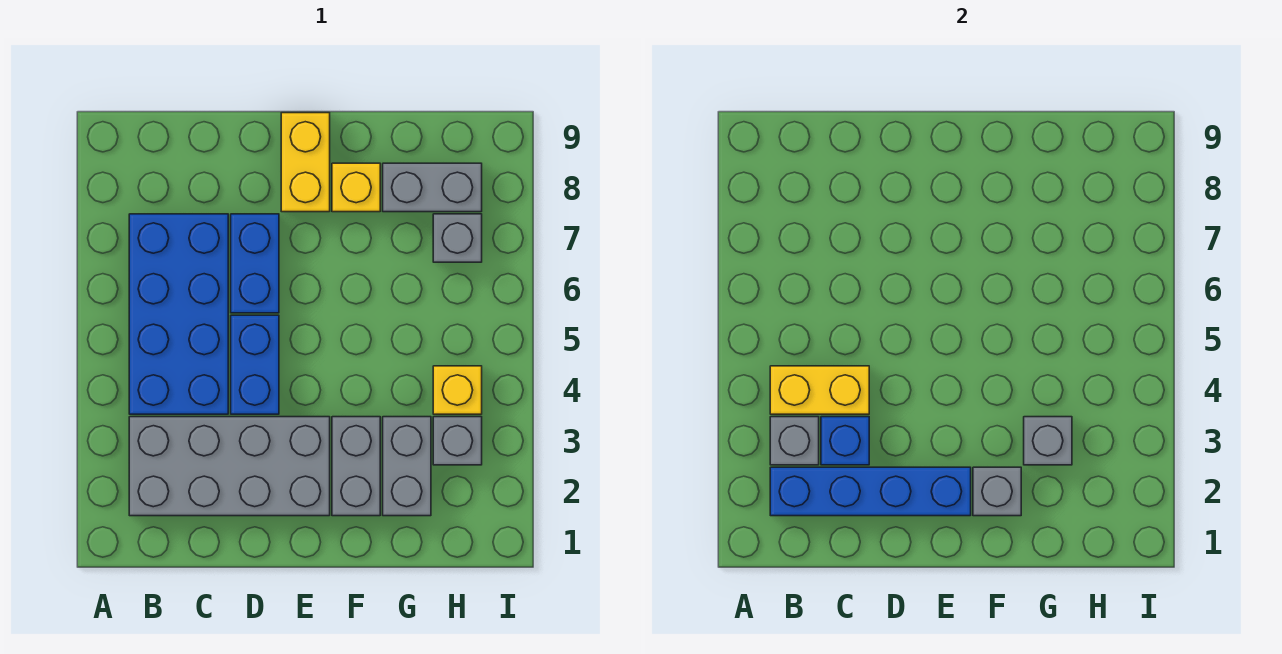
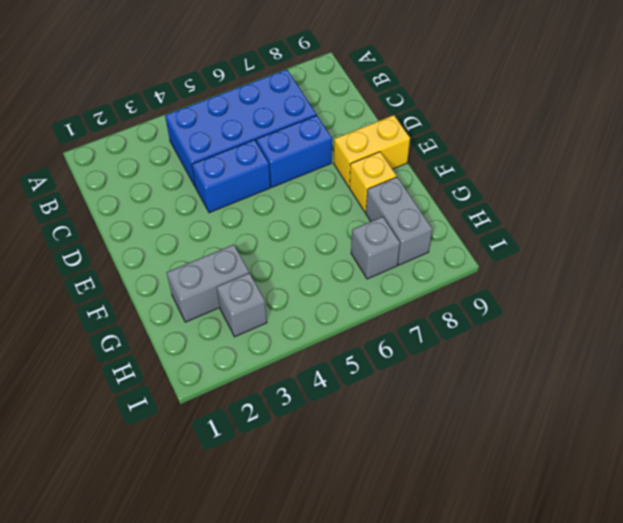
none -> grey brick B2:E3 level 1
none -> grey brick F2:F3 level 1
none -> yellow brick H4 level 1

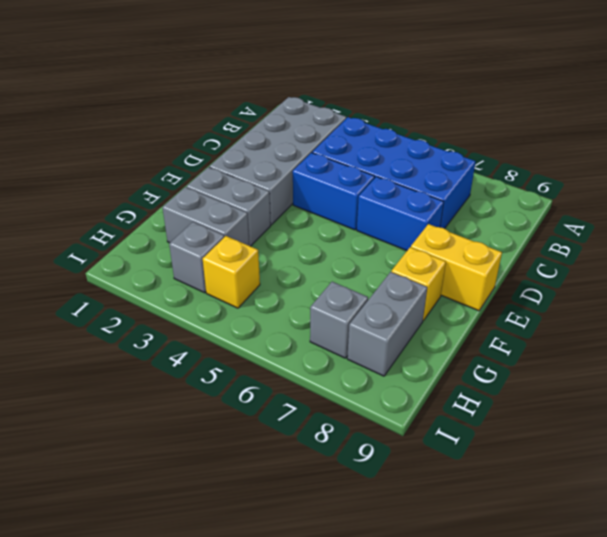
none -> blue brick B2:E2 level 2
none -> grey brick B3 level 2
none -> yellow brick B4:C4 level 2

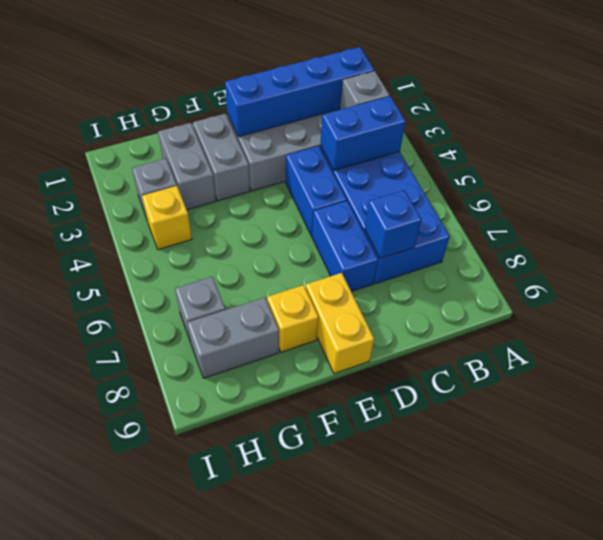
blue brick B4:C4 level 2 -> yellow brick B4:C4 level 2
blue brick C7 level 2 -> blue brick C3 level 2
none -> grey brick F2 level 2
none -> grey brick G3 level 2

